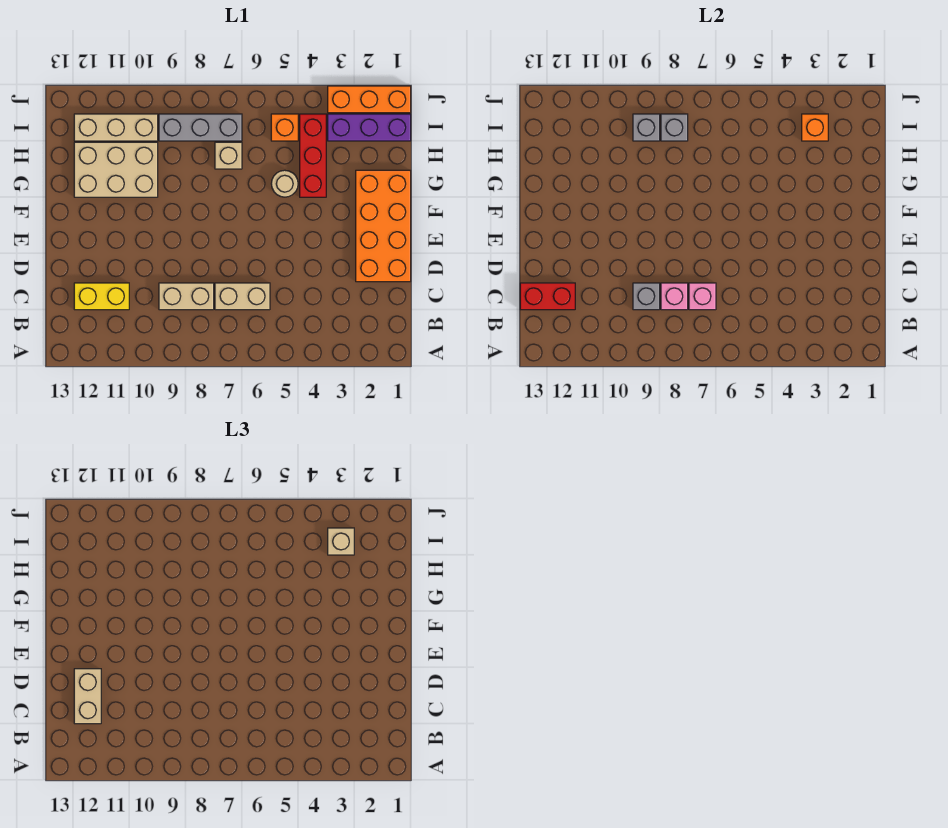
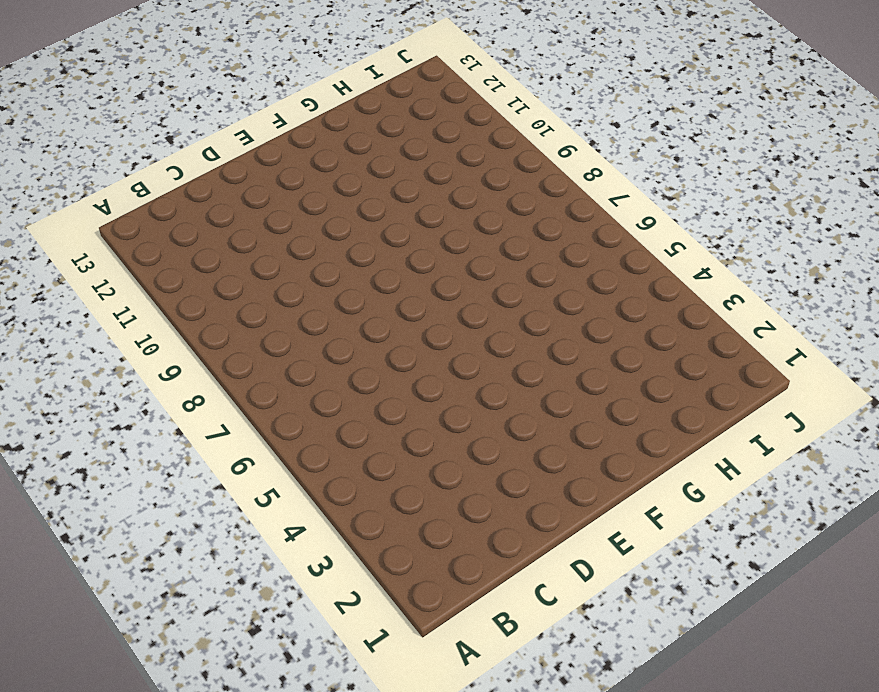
none -> tan brick C6:C7 level 1
none -> tan brick C8:C9 level 1
none -> yellow brick C11:C12 level 1

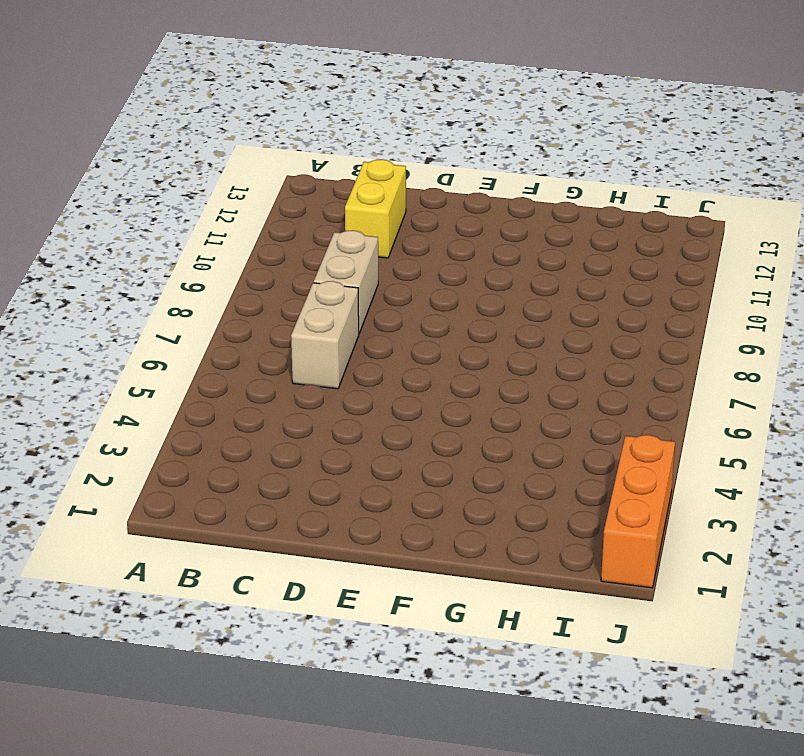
none -> orange brick D1:G2 level 1
none -> red brick G4:I4 level 1
none -> tan round brick G5 level 1

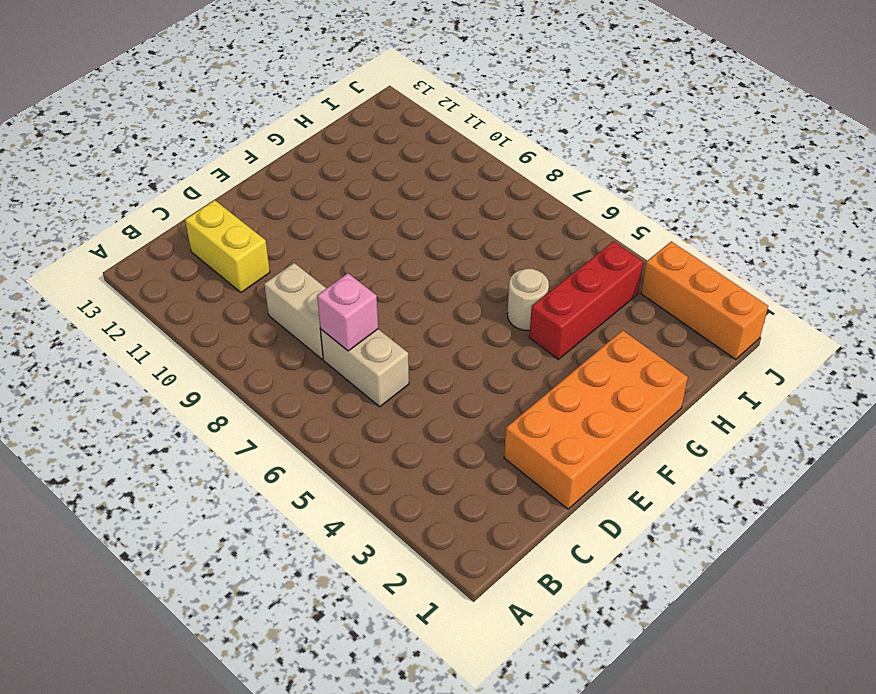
none -> tan brick G10:H12 level 1
none -> tan brick H7 level 1
none -> purple brick I1:I3 level 1

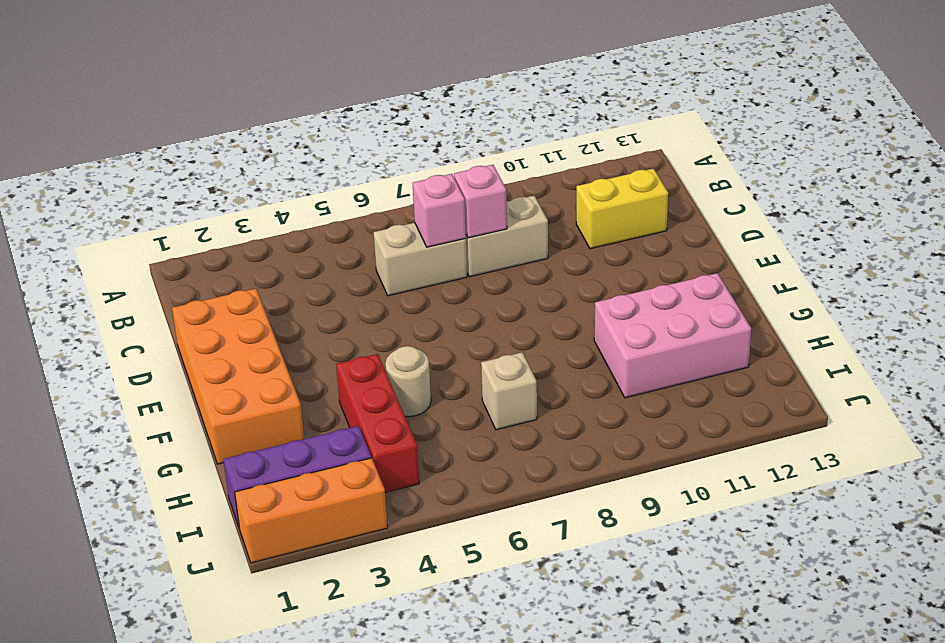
pink brick G10:H12 level 1 -> tan brick G10:H12 level 1
none -> orange brick I5 level 1
none -> grey brick I7:I9 level 1
none -> tan brick I10:I12 level 1

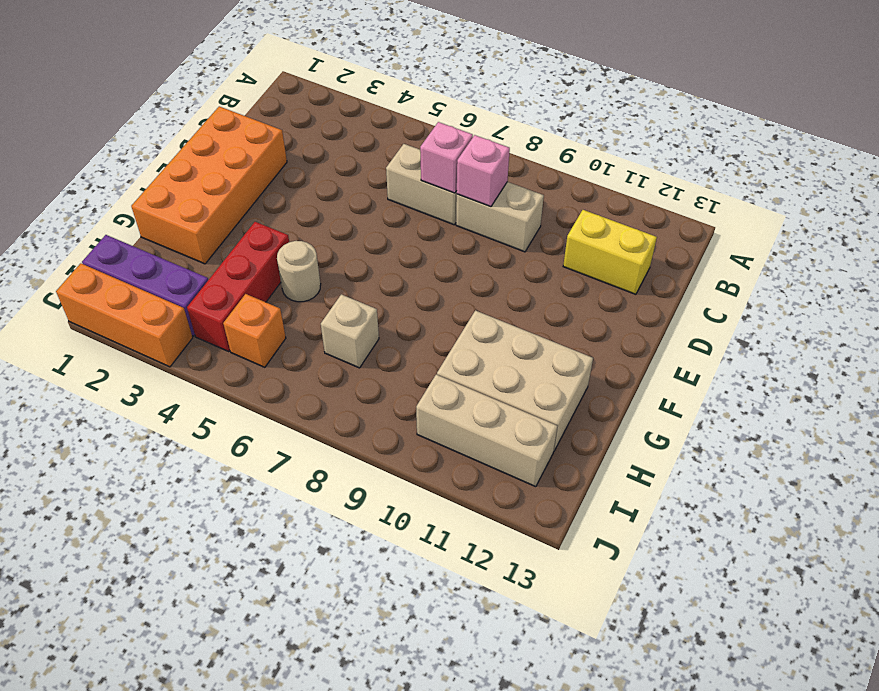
none -> grey brick I7:I9 level 1
none -> grey brick C9 level 2
none -> red brick C12:C13 level 2

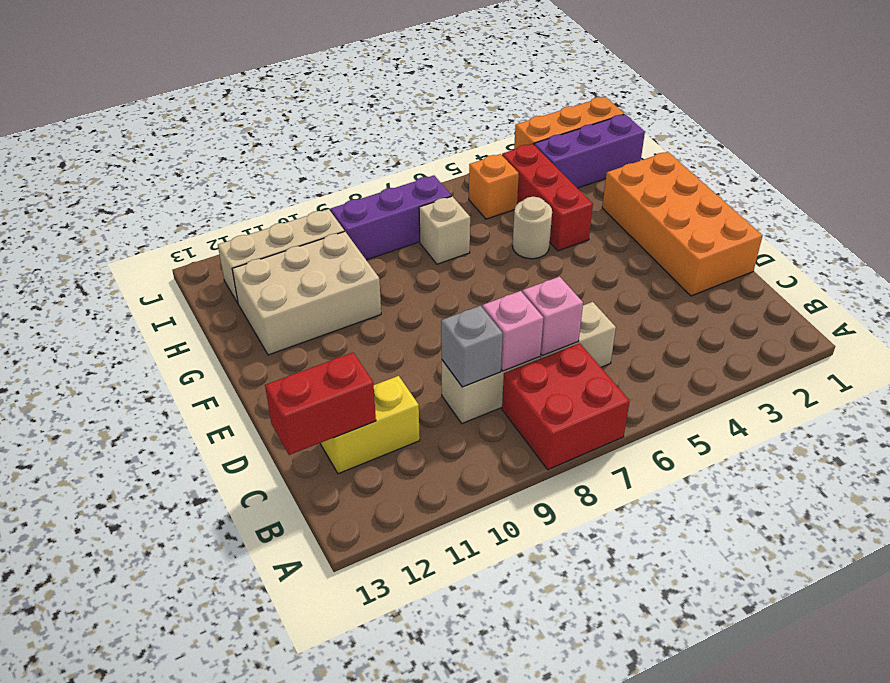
red brick A7:B8 level 1 -> none
purple brick I7:I9 level 1 -> grey brick I7:I9 level 1
none -> orange brick I3 level 2
none -> grey brick I8 level 2
none -> grey brick I9 level 2

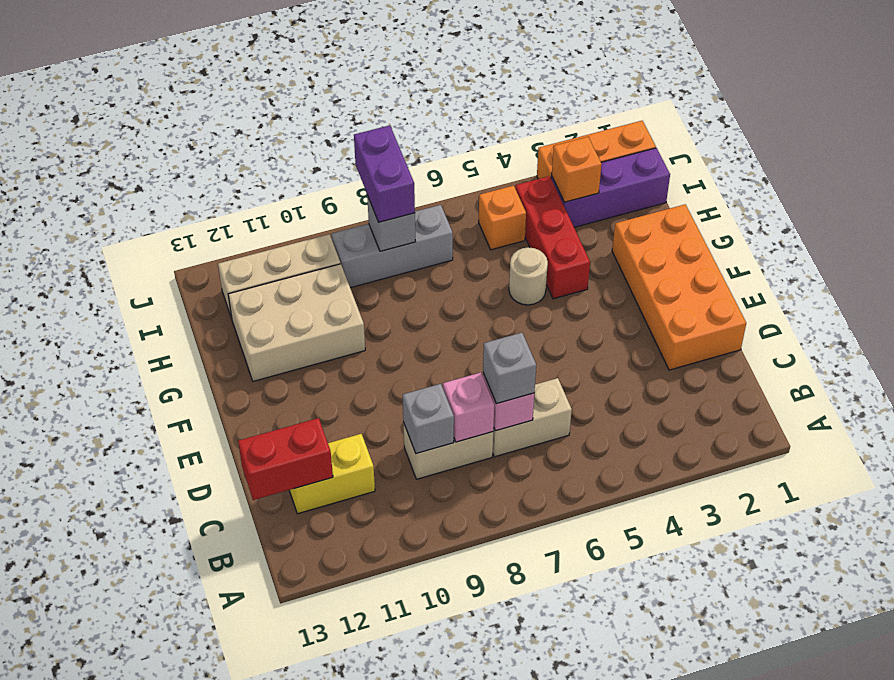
grey brick C7 level 3 -> grey brick I9 level 2
purple brick I8:J8 level 3 -> none
none -> tan brick H7 level 1
none -> tan brick C12:D12 level 3
none -> tan brick I3 level 3

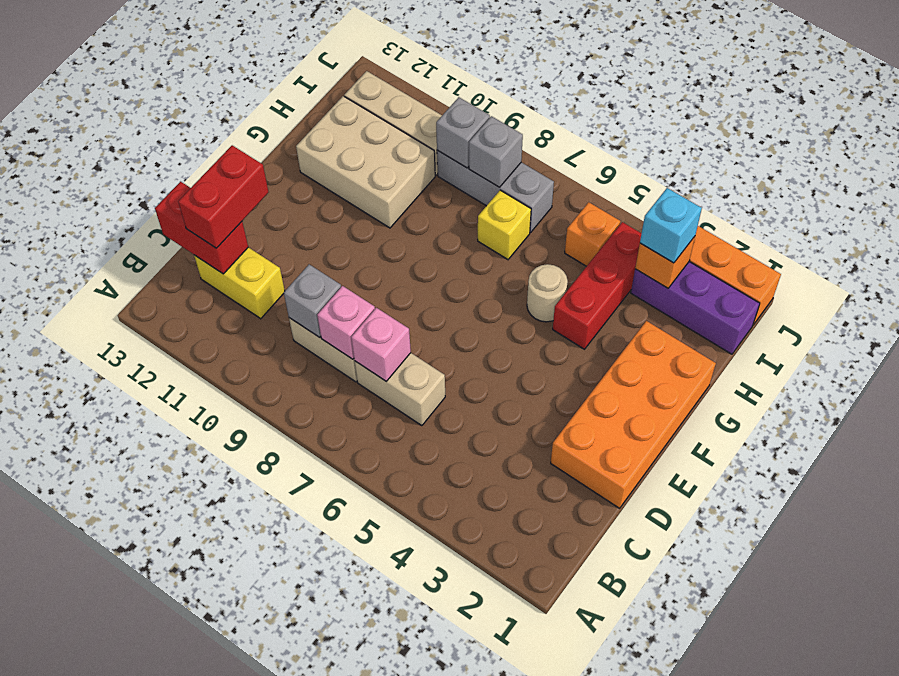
red brick C12:D12 level 3 -> tan brick C12:D12 level 3
yellow brick H7 level 1 -> tan brick H7 level 1
cyan brick I3 level 3 -> tan brick I3 level 3

